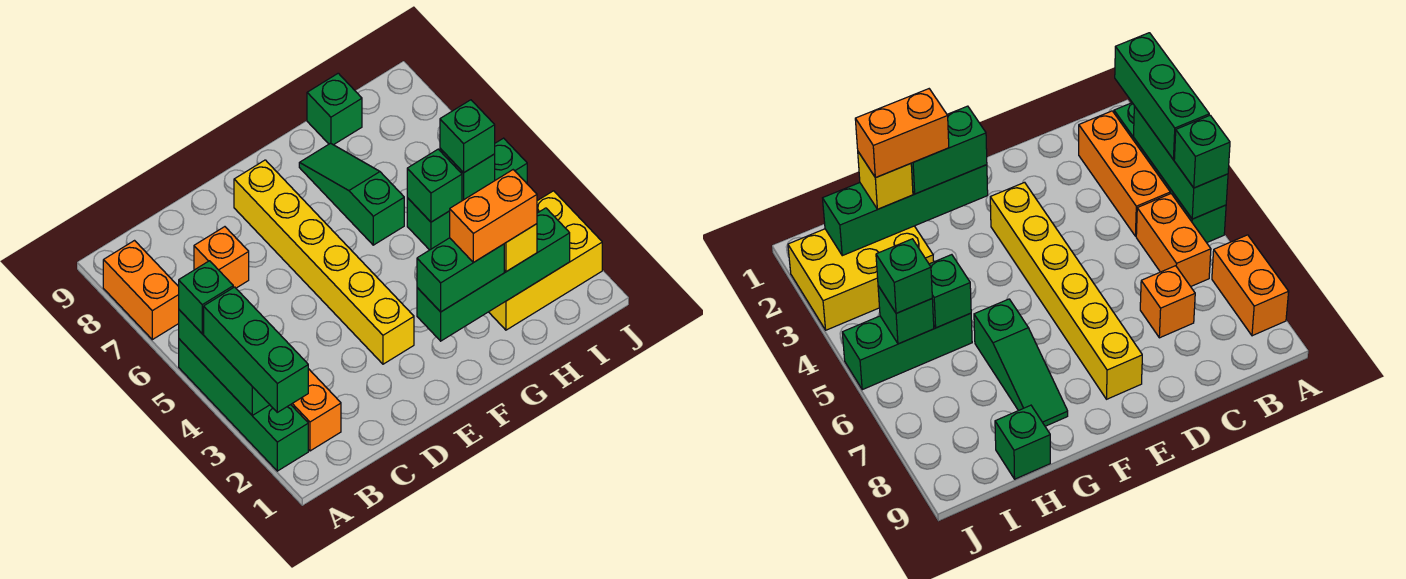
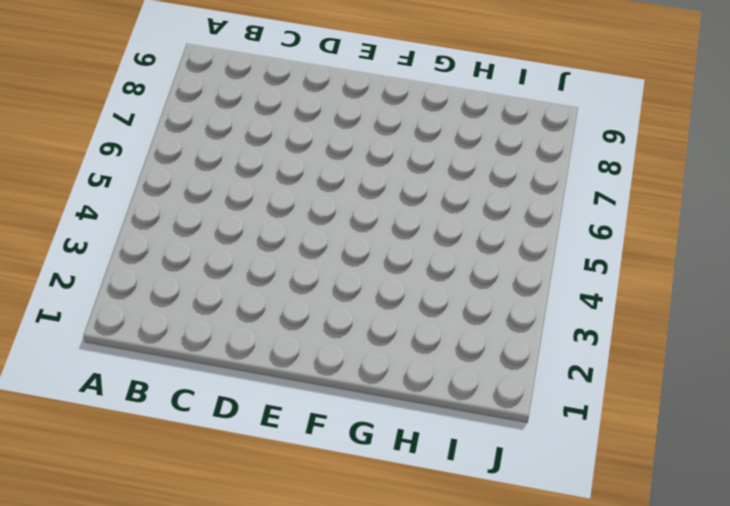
none -> green brick A2:A5 level 1
none -> orange brick A7:A8 level 1
none -> orange brick B2:B4 level 1

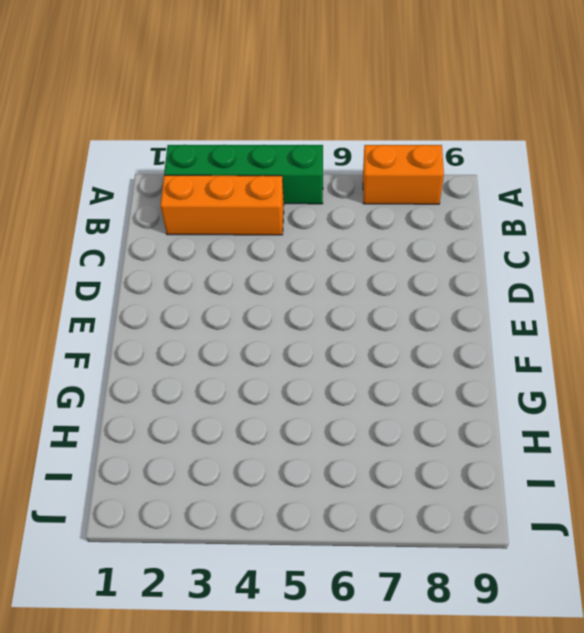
none -> orange brick B5:B6 level 1
none -> orange brick C7 level 1
none -> yellow brick E3:E8 level 1

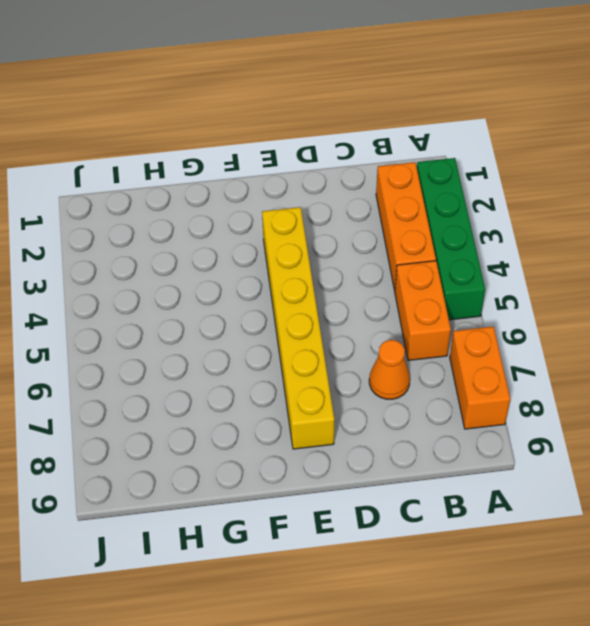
orange cone C7 level 1 -> orange brick C7 level 1
none -> green slope G6:G8 level 1 top 6
none -> yellow brick H2:J3 level 1
none -> green brick H5:J5 level 1

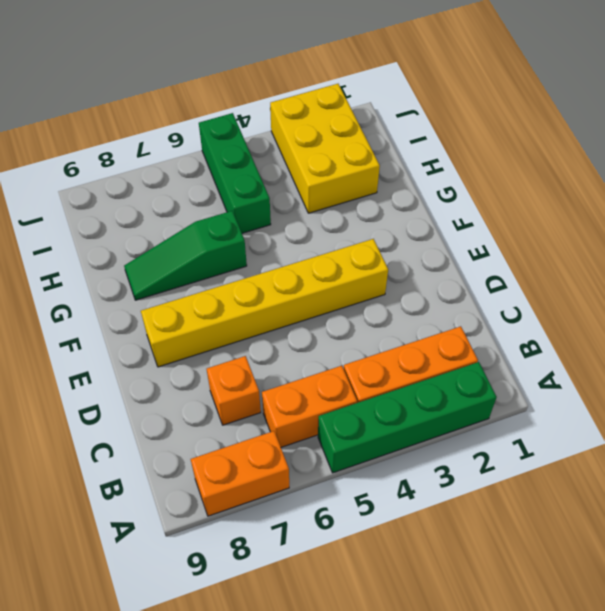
none -> green brick H9 level 1
none -> green brick A3:A5 level 2
none -> green brick F2:I2 level 2

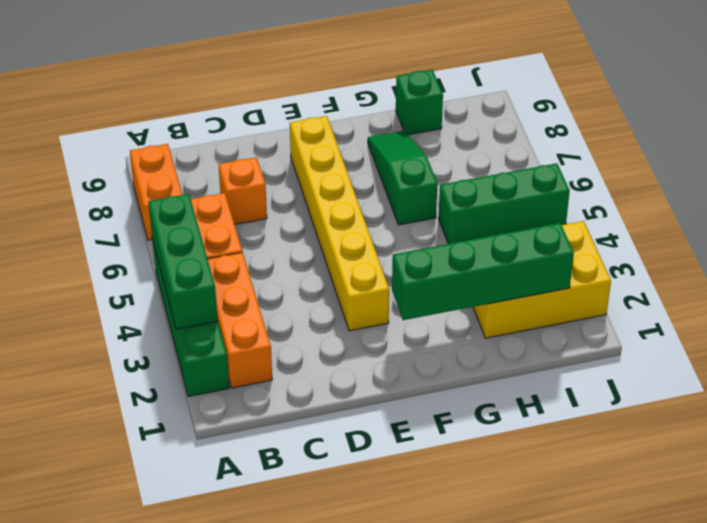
none -> green brick H5 level 2
none -> green brick I5 level 2
none -> green brick A2:A4 level 3

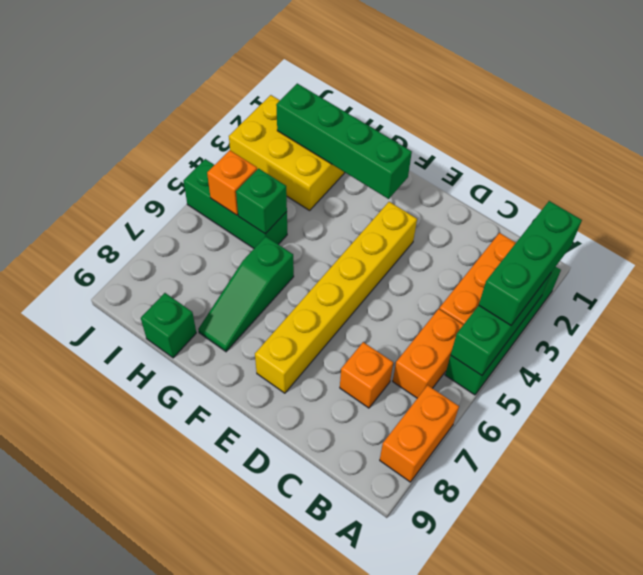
orange brick I5 level 2 -> green brick I5 level 2
none -> green brick A5 level 3
none -> green brick F2:G2 level 3
none -> yellow brick H2 level 3

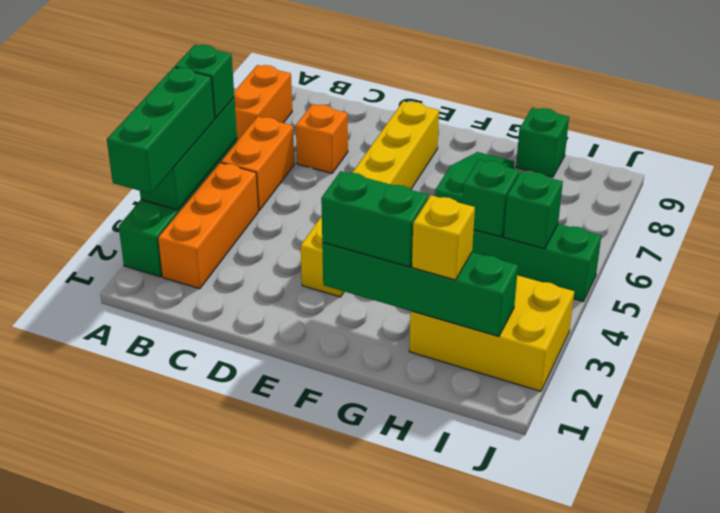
none -> green brick I5 level 3
none -> orange brick G2:H2 level 4

